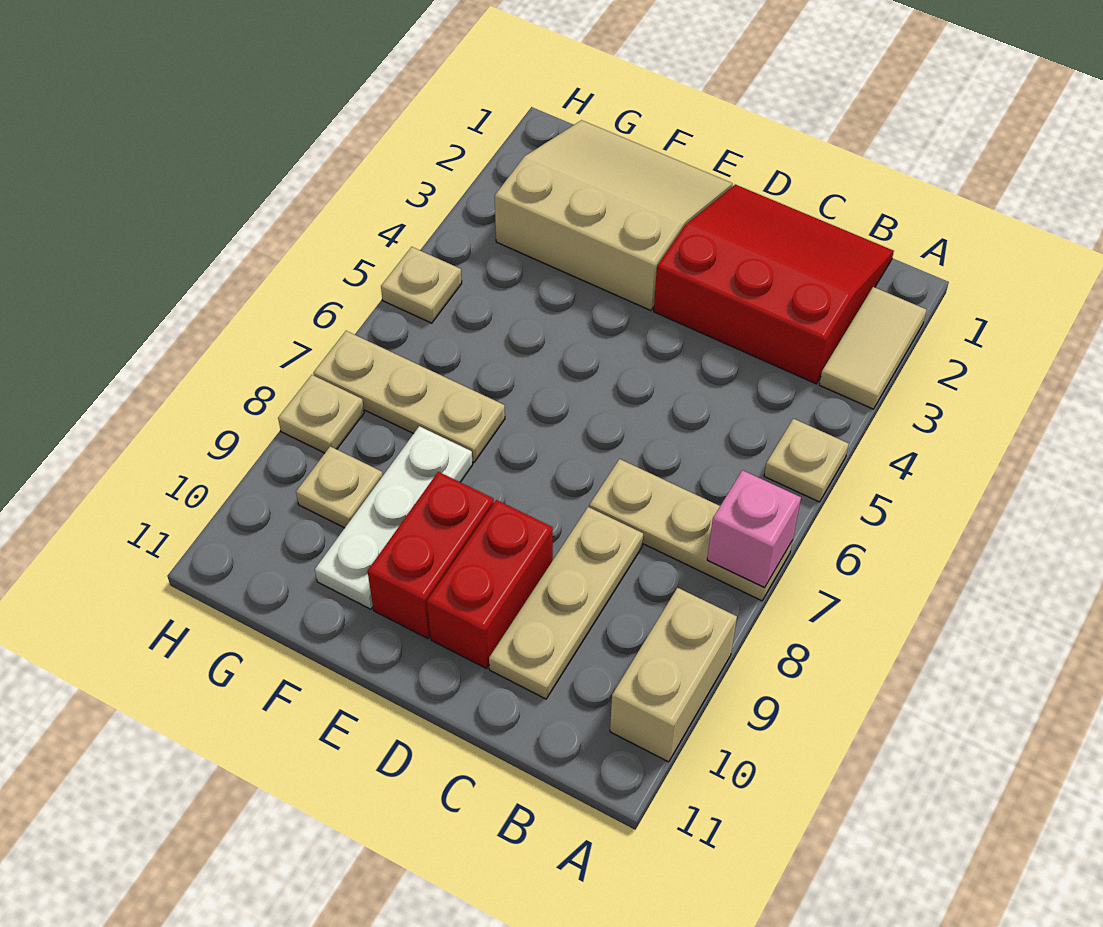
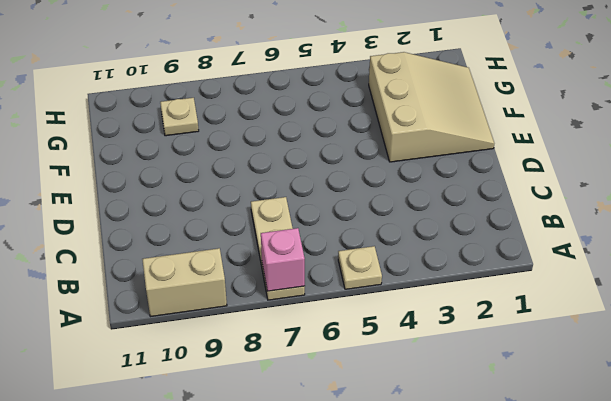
none -> tan tile A2:A3 level 1
none -> red slope B1:D3 level 1 top 3
none -> tan plate C8:C10 level 1

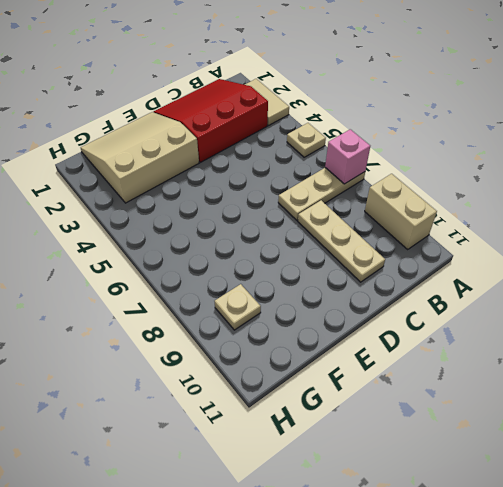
none -> red brick D9:D10 level 1
none -> red brick E9:E10 level 1
none -> tan plate F7:H7 level 1

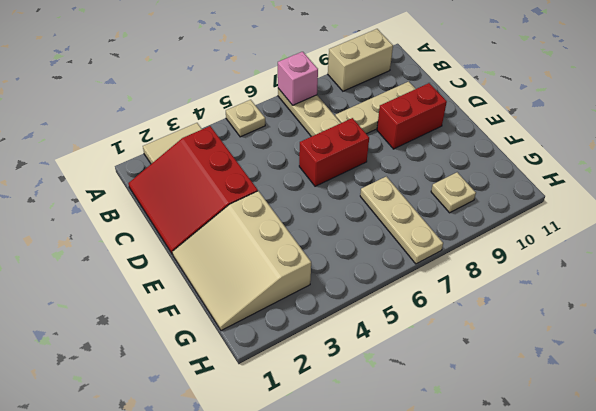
red brick D6:D7 level 1 -> red brick E9:E10 level 1
none -> white plate F8:F10 level 1
none -> tan plate H5 level 1
none -> tan plate H8 level 1

